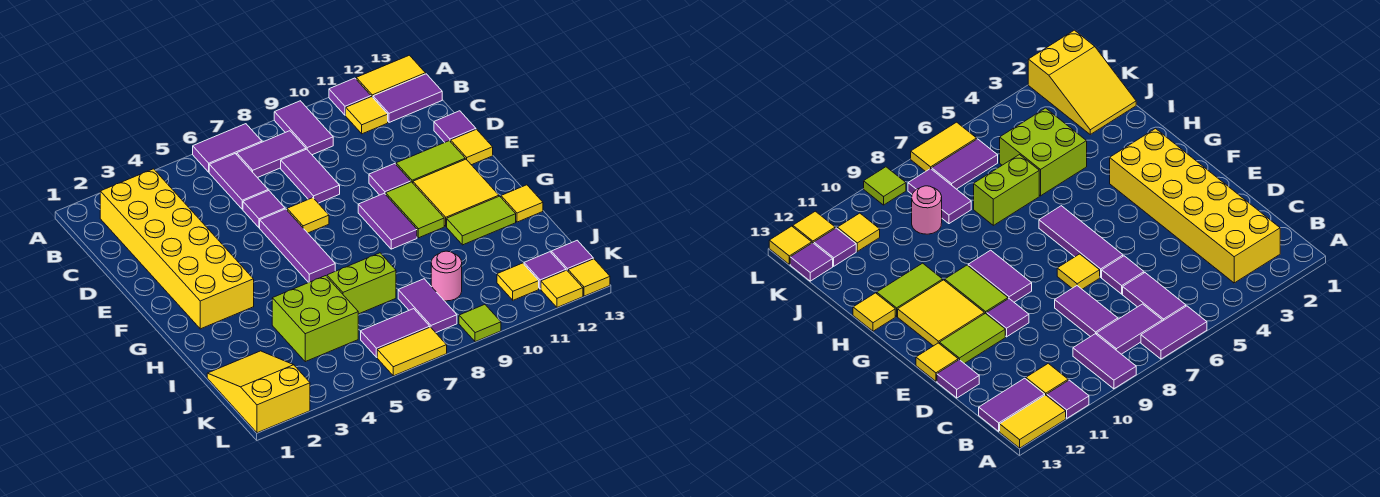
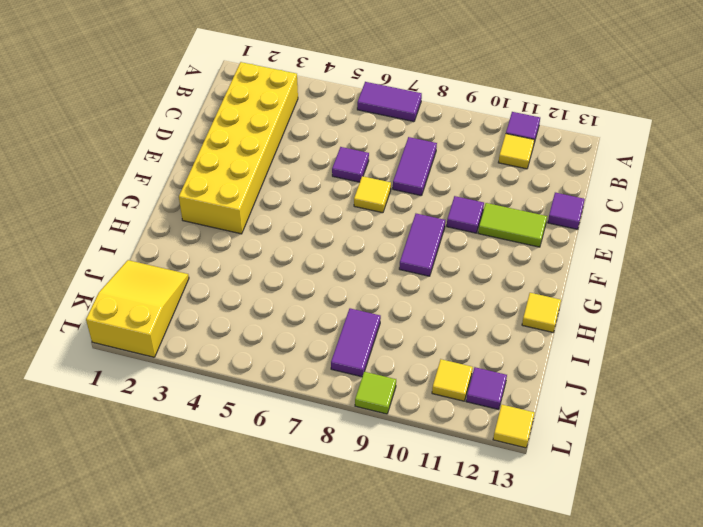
none -> purple tile A9:B9 level 1
none -> yellow tile A12:A13 level 1
none -> purple tile B6:C6 level 1
none -> purple tile B7:B8 level 1

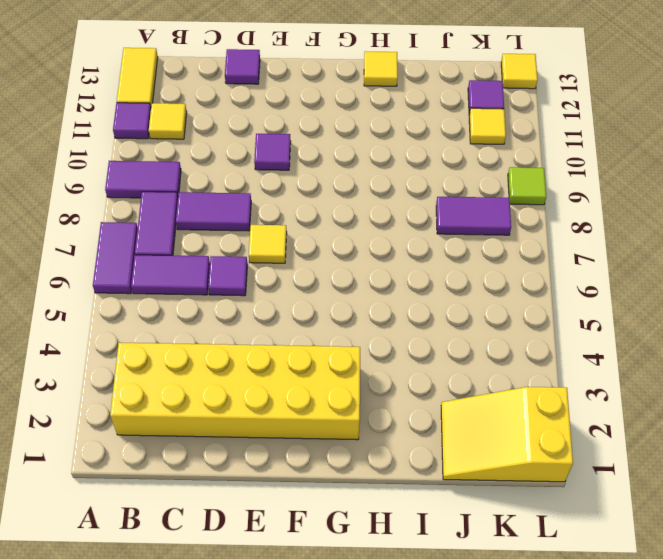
none -> purple tile B12:B13 level 1
none -> purple tile E6:G6 level 1
none -> lime tile E11:E12 level 1
none -> yellow tile E13 level 1

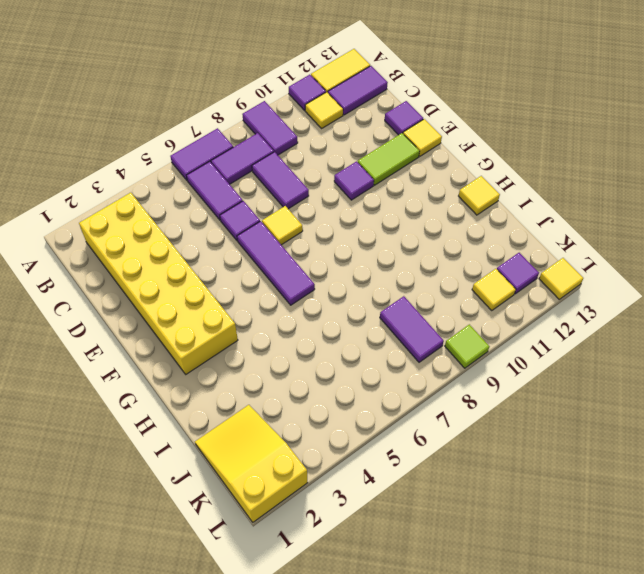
none -> purple tile F9:G9 level 1
none -> lime tile F10:G10 level 1
none -> yellow tile F11:G12 level 1
none -> lime tile H11:H12 level 1

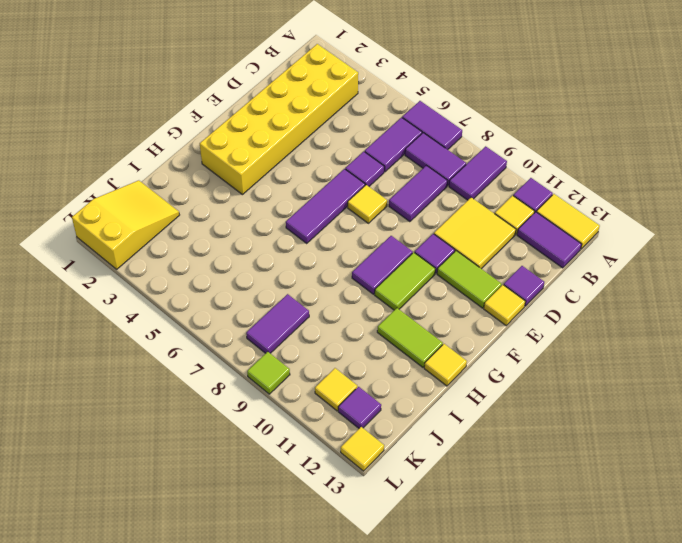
yellow tile C10:D11 level 1 -> yellow tile F11:G12 level 1
none -> lime brick I4:J5 level 1
none -> lime brick I6:I7 level 1
none -> pink round brick J9 level 1
none -> purple tile K6:K7 level 1

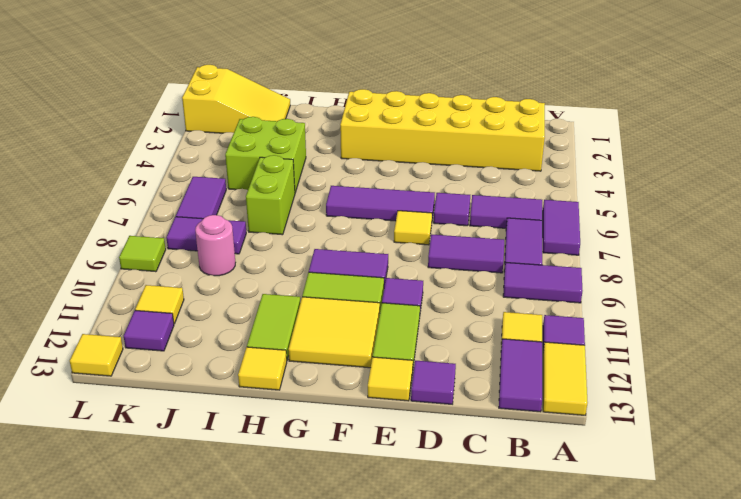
none -> purple tile K13 level 1
none -> yellow tile L6:L7 level 1
none -> yellow tile L12 level 1

